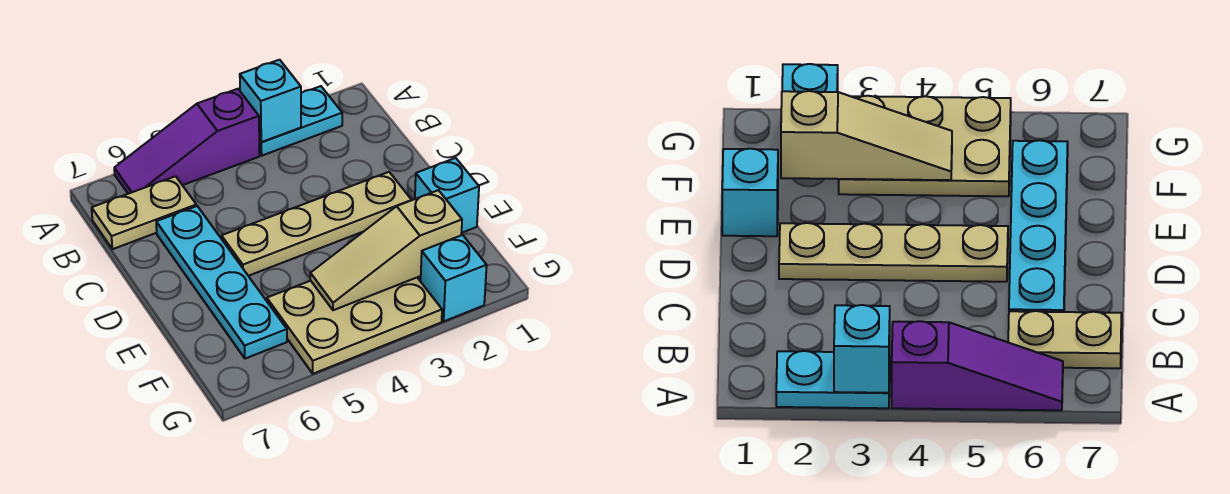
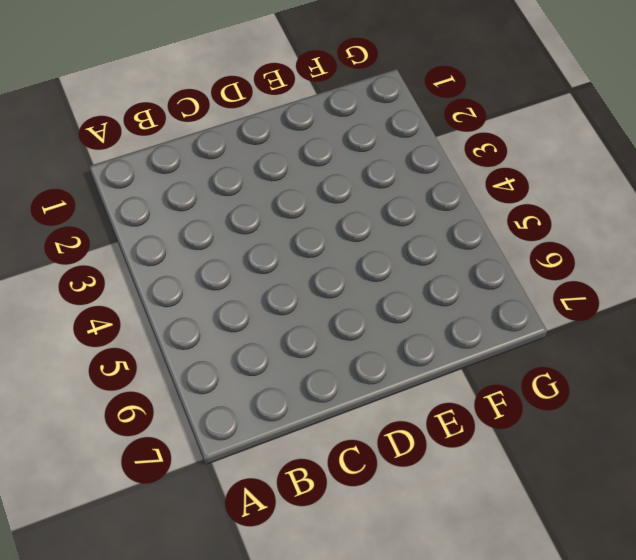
none -> cyan plate A2:A3 level 1
none -> purple slope A4:A6 level 1 top 4

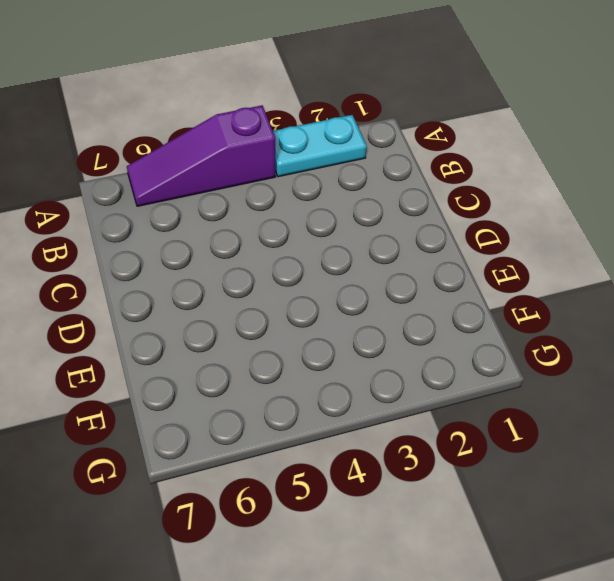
none -> tan plate B6:B7 level 1
none -> cyan plate C6:F6 level 1

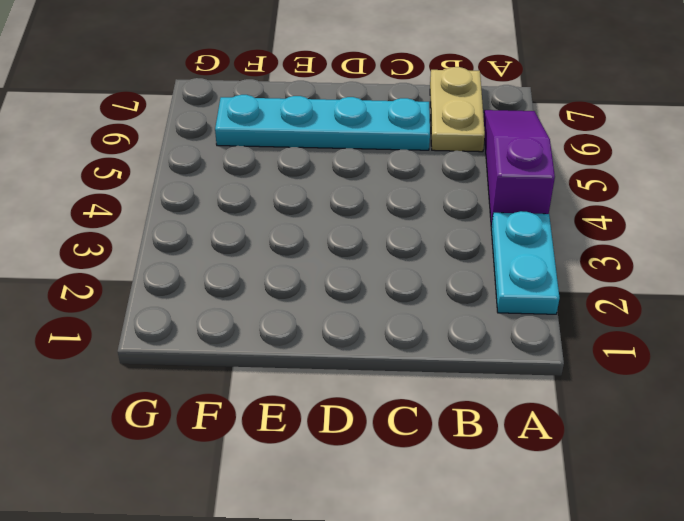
none -> tan plate D2:D5 level 1
none -> cyan brick E1 level 1

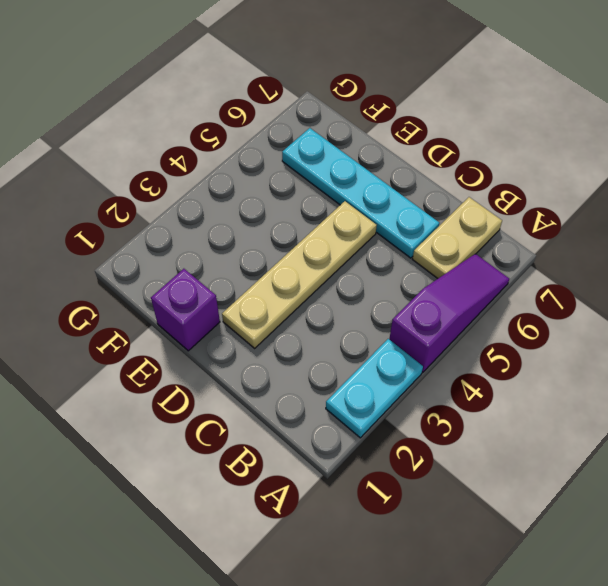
purple brick E1 level 1 -> cyan brick E1 level 1
none -> tan plate F3:G5 level 1
none -> cyan brick G2 level 1

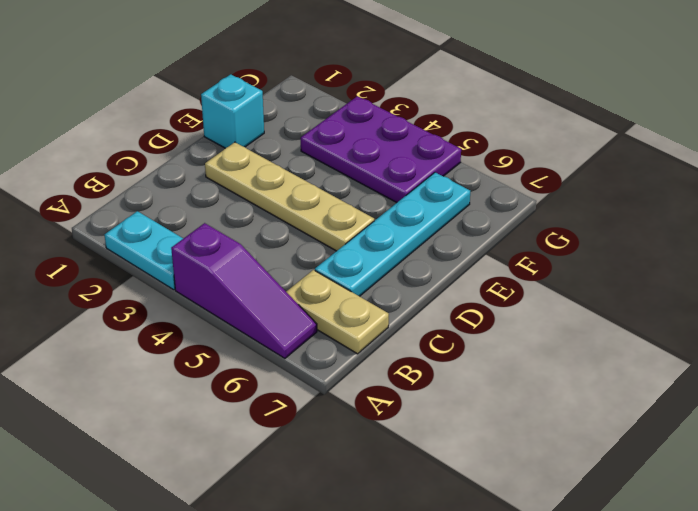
purple plate F3:G5 level 1 -> tan plate F3:G5 level 1
none -> cyan brick G2 level 1
none -> cyan brick A3 level 2

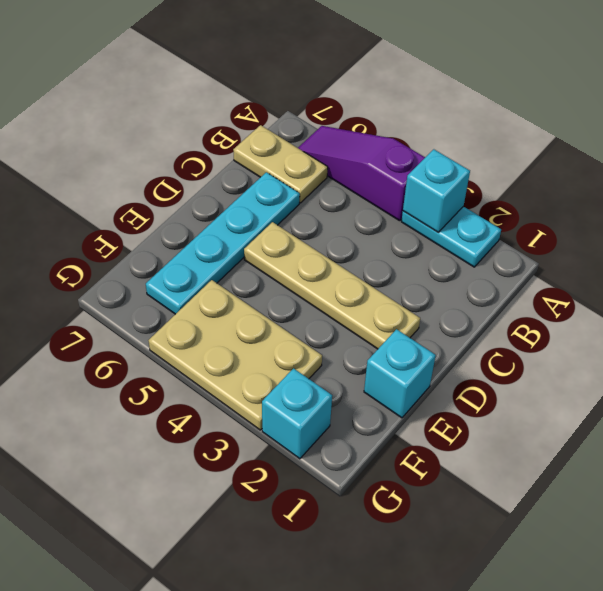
none -> tan slope F2:F4 level 2 top 2

